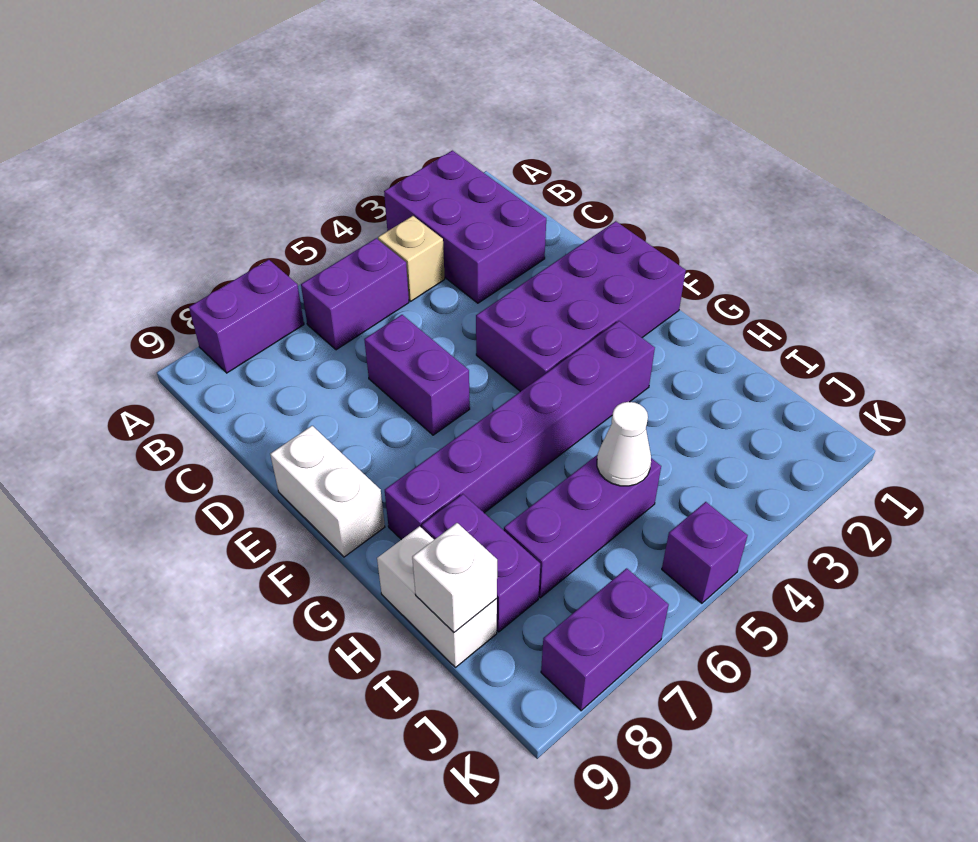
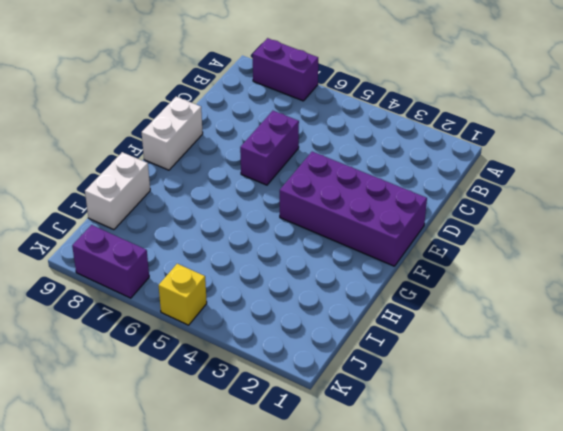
yellow brick K5 level 1 -> purple brick K5 level 1
none -> purple brick A2:C3 level 1
none -> tan brick B4 level 1
none -> purple brick B5:B6 level 1

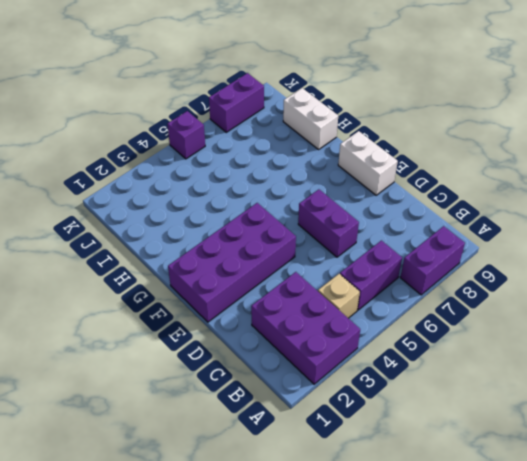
none -> purple brick G3:G8 level 1
none -> purple brick H8:I8 level 1
none -> purple brick I5:I7 level 1

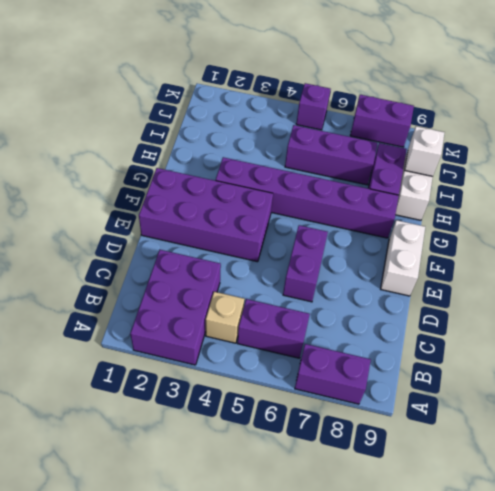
none -> white cone I5 level 2

